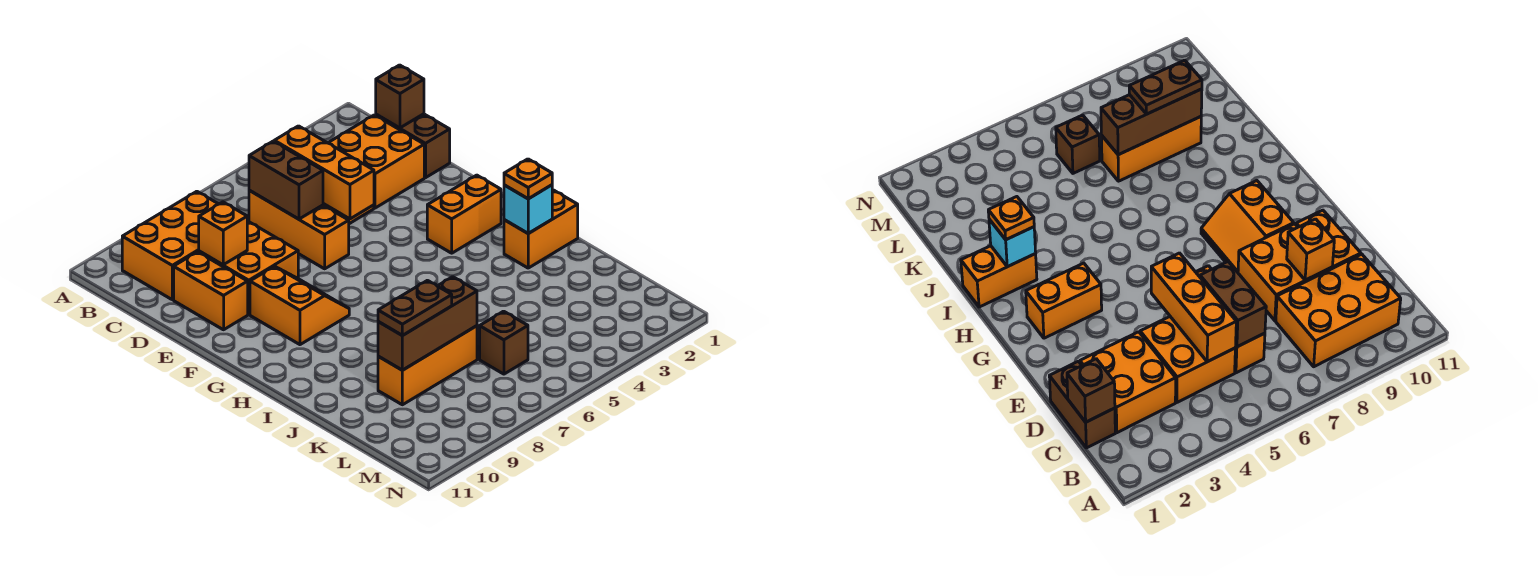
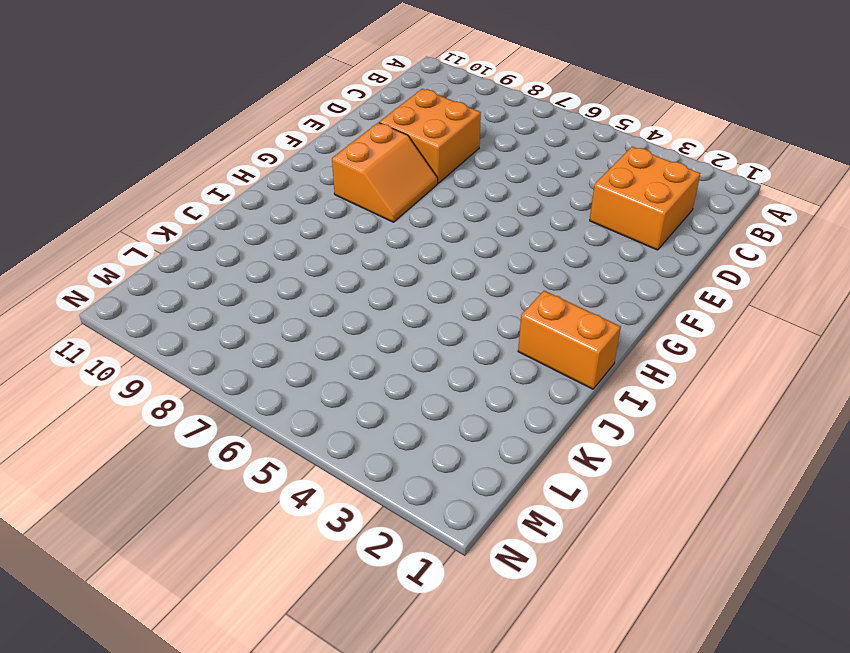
none -> orange brick B8:C10 level 1
none -> brown brick C1:D1 level 1
none -> orange brick C4:D5 level 1

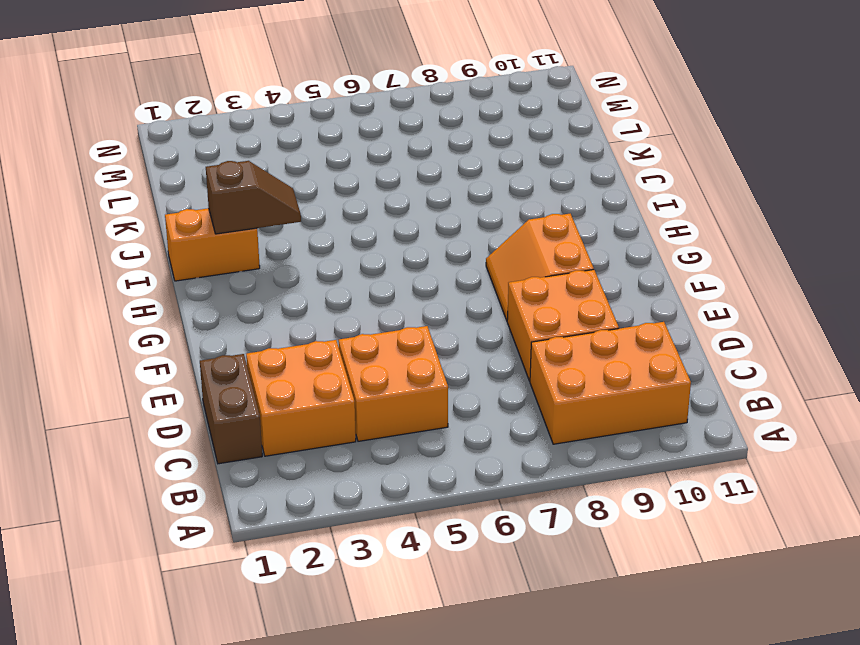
brown slope I2:I3 level 2 top 2 -> cyan brick I2 level 2
none -> orange brick C6:E6 level 1
none -> orange brick D10:E10 level 1
none -> orange brick G2:G3 level 1

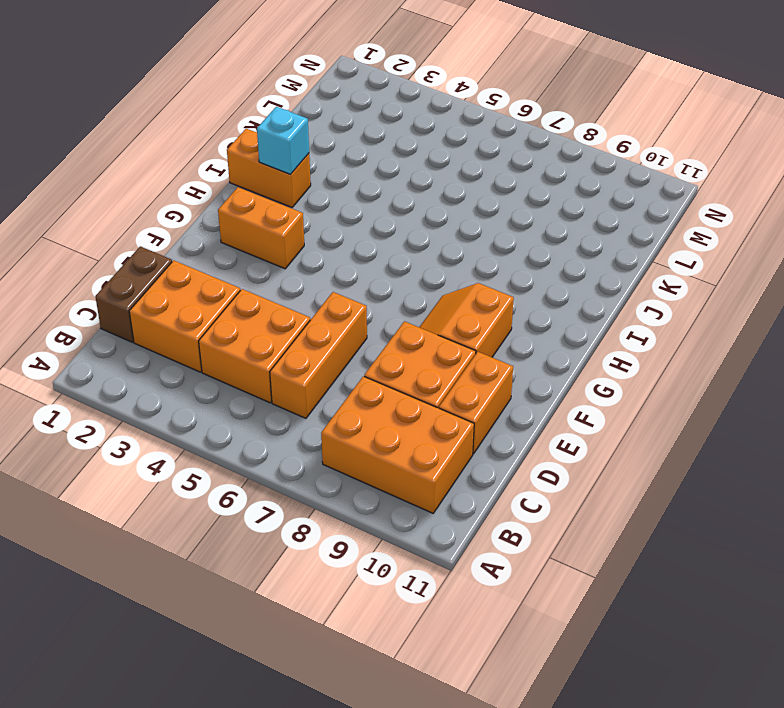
none -> orange brick K7:K9 level 1
none -> brown brick L6 level 1
none -> brown brick C1 level 2

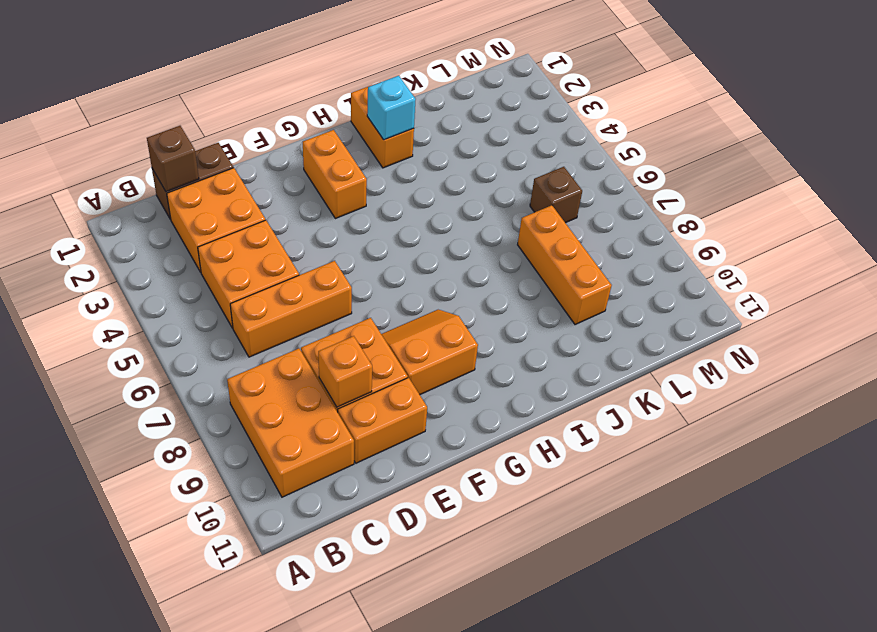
none -> orange brick C5:E5 level 2
none -> brown brick C6:D6 level 2
none -> brown brick K7:K9 level 2

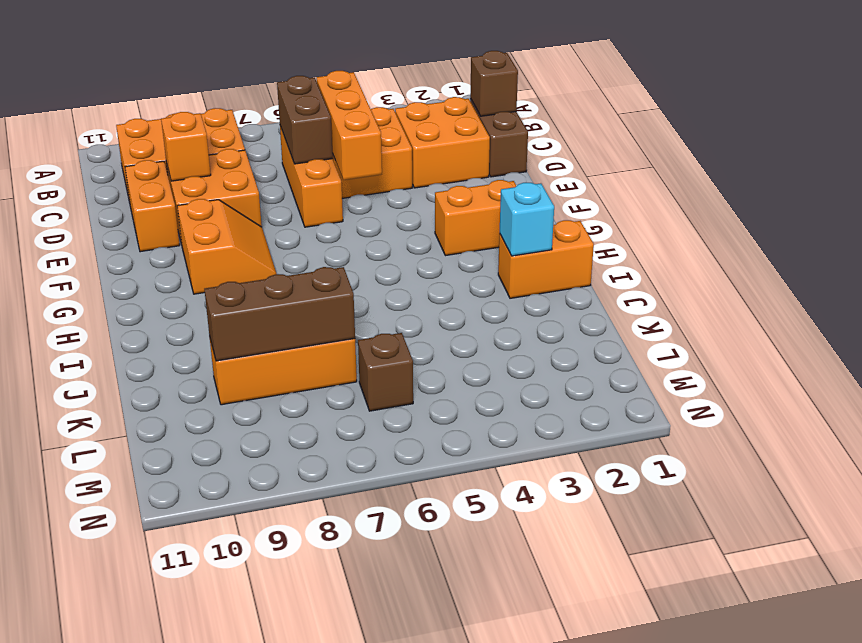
none -> orange plate I2 level 3
none -> brown plate K8:K9 level 3

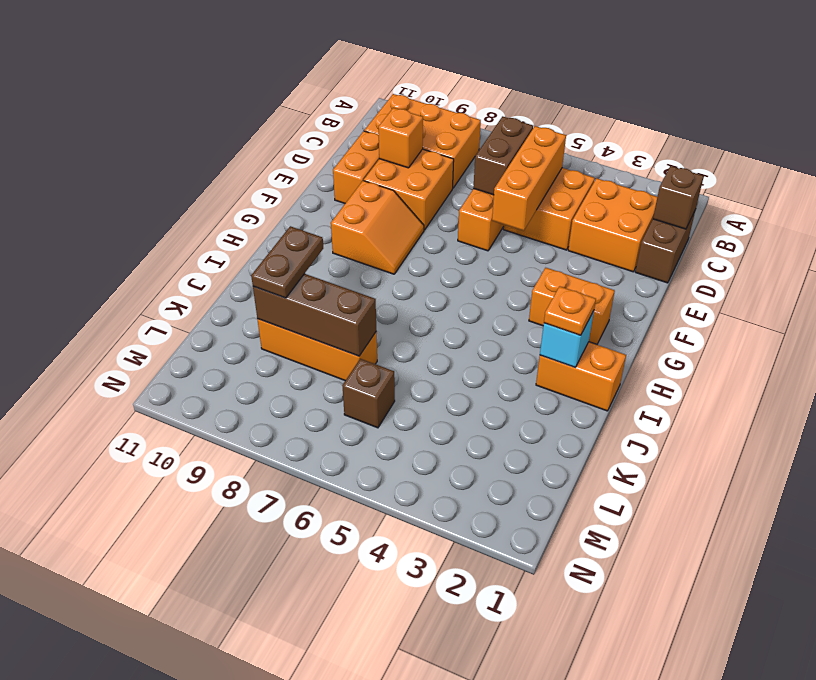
brown plate J9:K9 level 3 -> brown plate K8:K9 level 3

